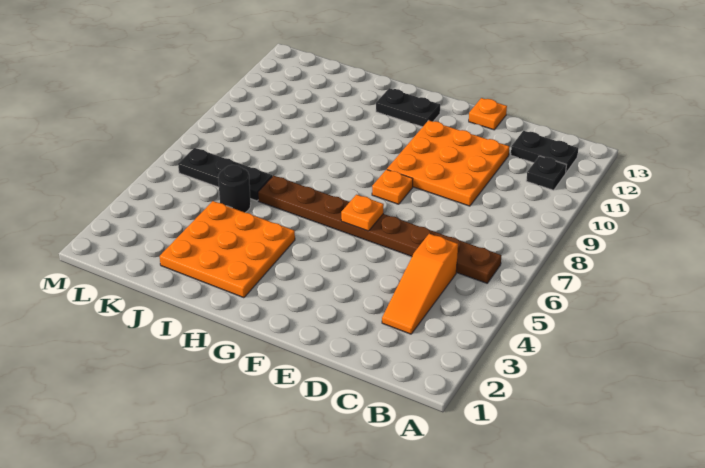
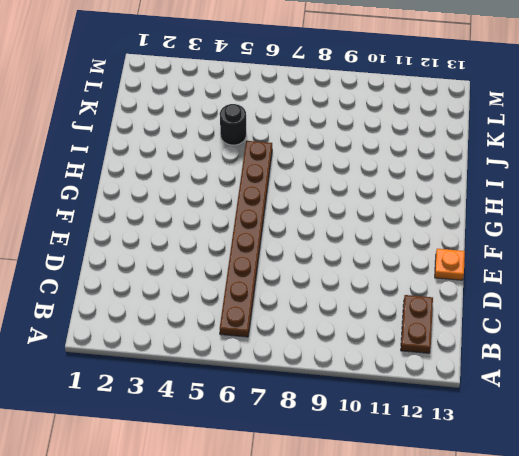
brown plate B12:C12 level 1 -> black plate B12:C12 level 1
none -> black plate B11 level 1
none -> orange slope C3:C5 level 1 top 5
none -> orange plate D9:F11 level 1

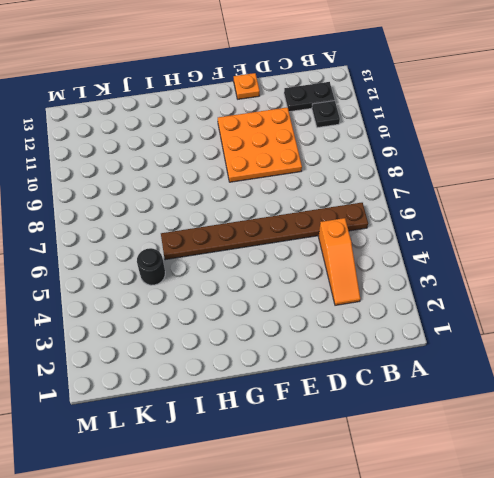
none -> orange plate F8 level 1
none -> black plate G12:H12 level 1
none -> orange plate H2:J4 level 1

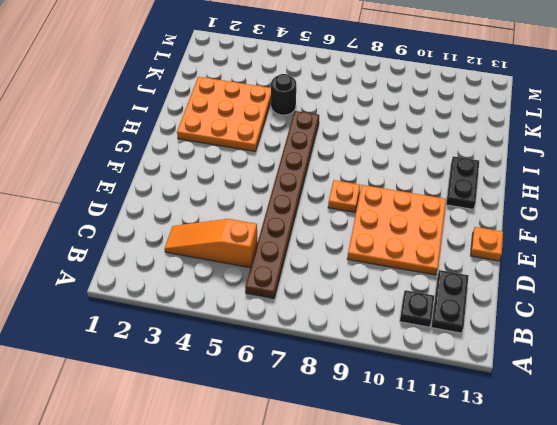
none -> black plate J6:L6 level 1
none -> orange plate F6 level 2

